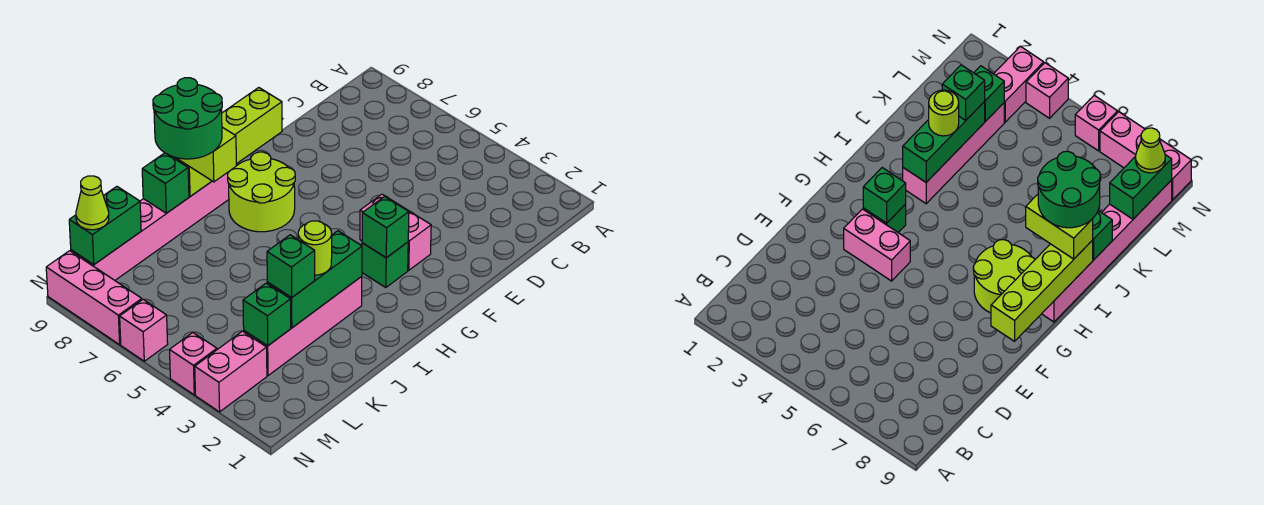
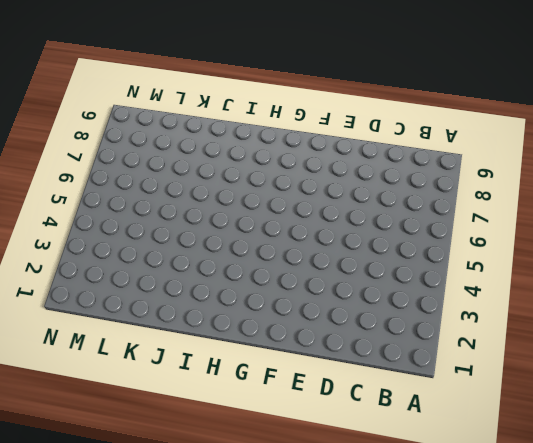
none -> pink brick F3:F4 level 1
none -> green brick G3 level 1
none -> lime round brick G7:H8 level 1

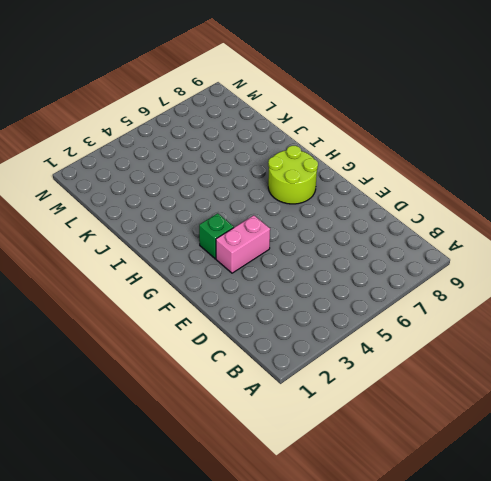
none -> pink brick H9:M9 level 1
none -> pink brick I3:L3 level 1
none -> pink brick M3:N3 level 1

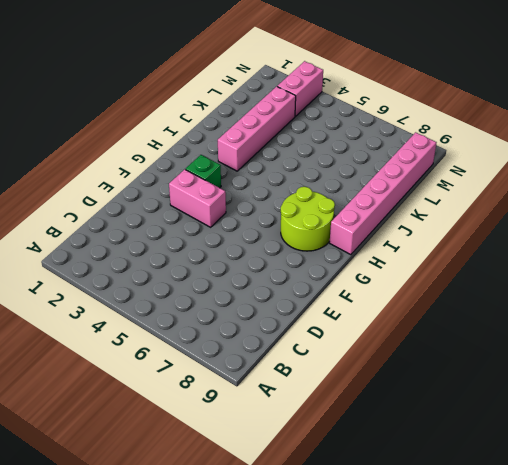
none -> pink brick N4 level 1
none -> pink brick N6 level 1
none -> pink brick N7:N9 level 1

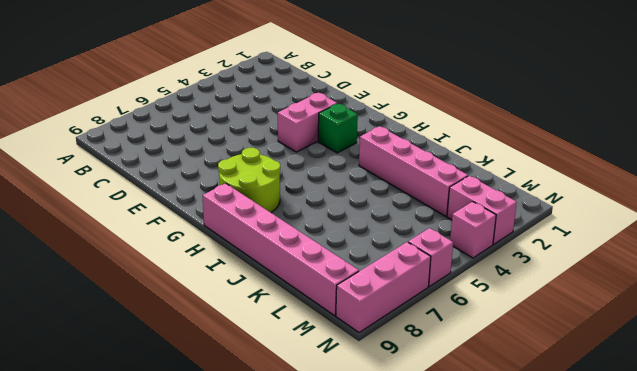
none -> lime brick F9:I9 level 2
none -> green brick G3 level 2
none -> green brick I3:K3 level 2

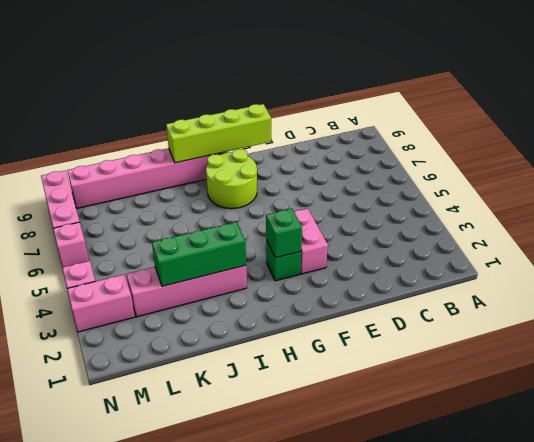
none -> green brick J9 level 2
none -> green brick L3 level 2
none -> green brick L9:M9 level 2

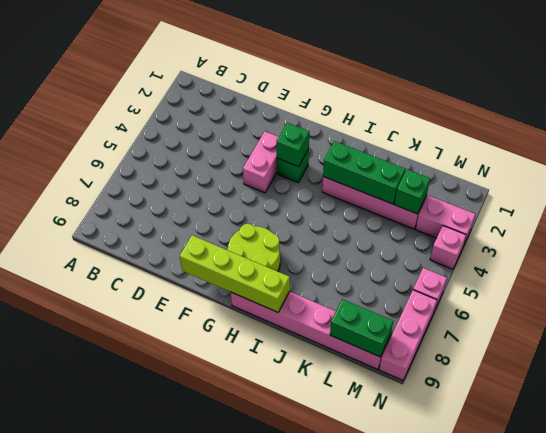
none -> green brick J9 level 2
none -> lime brick I8:I9 level 3
none -> lime round brick J3 level 3

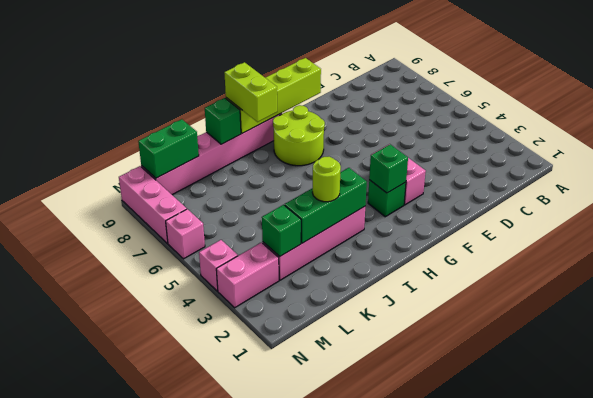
none -> green brick K3 level 3
none -> lime cone M9 level 3
none -> green round brick I8:J9 level 4

